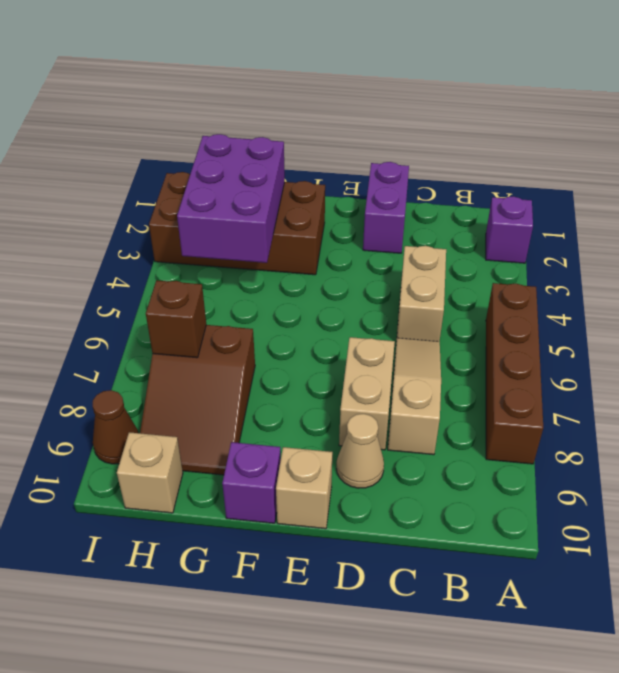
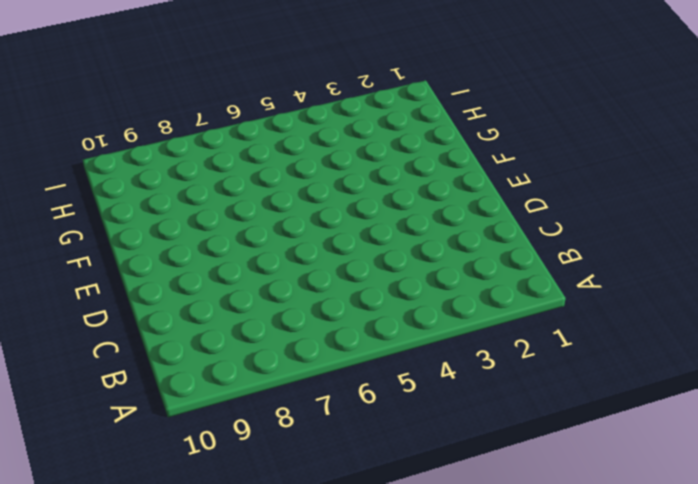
none -> purple brick A2 level 1
none -> brown brick A5:A8 level 1
none -> tan brick C4:C5 level 1

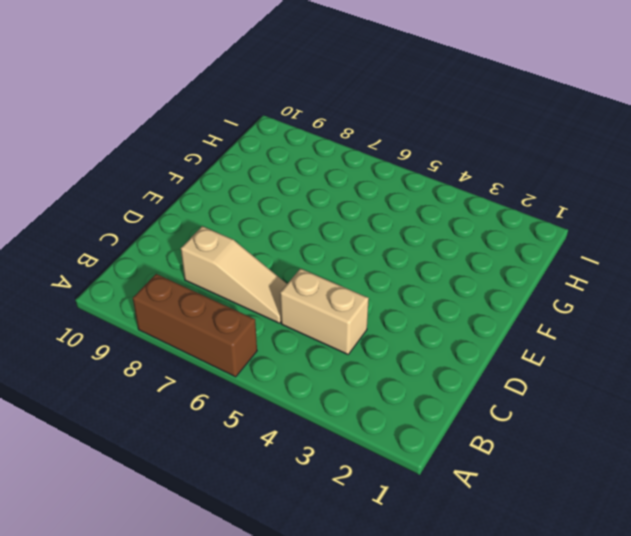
brown brick A6:A8 level 1 -> brown brick A5:A8 level 1
none -> purple brick A2 level 1
none -> purple brick D1:D2 level 1
none -> tan brick D7:D8 level 1

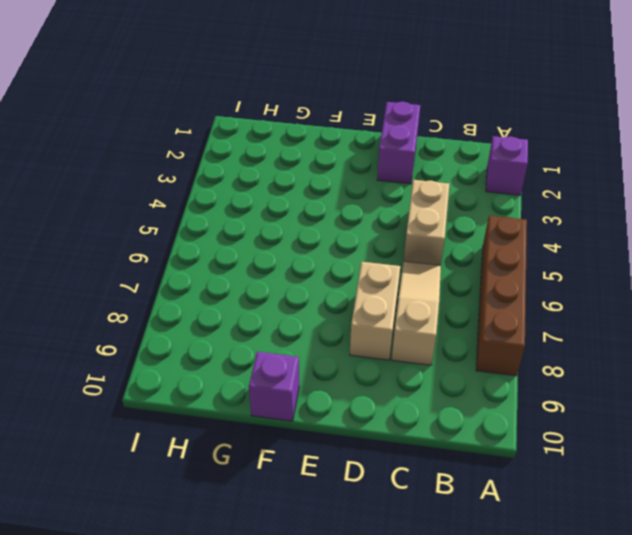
none -> tan cone D9 level 1
none -> tan brick E10 level 1
none -> brown brick F2:I3 level 1

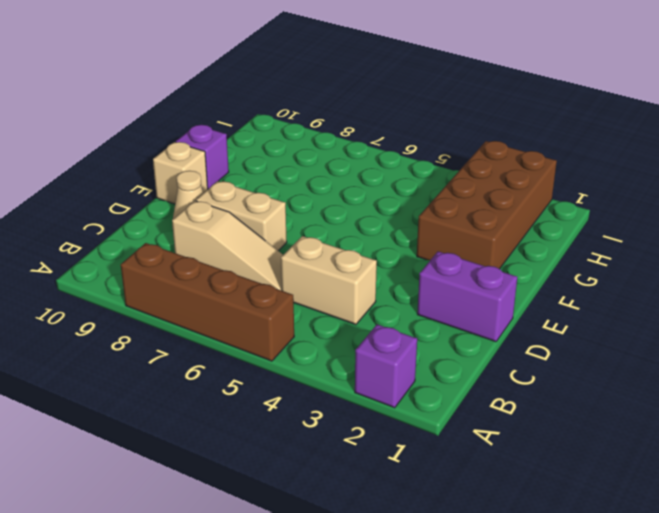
none -> brown slope G7:H9 level 1 top 7
none -> tan brick H10 level 1
none -> brown cone I9 level 1

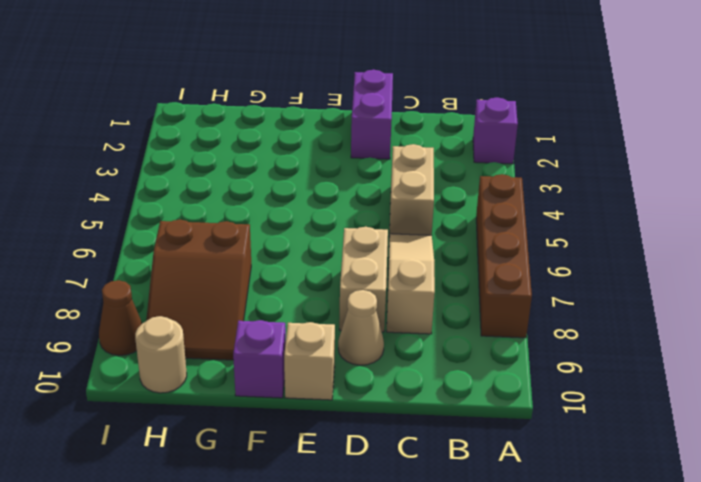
tan round brick H10 level 1 -> tan brick H10 level 1
none -> brown brick F2:I3 level 1
none -> purple brick G2:H4 level 2
none -> brown brick H7 level 2

